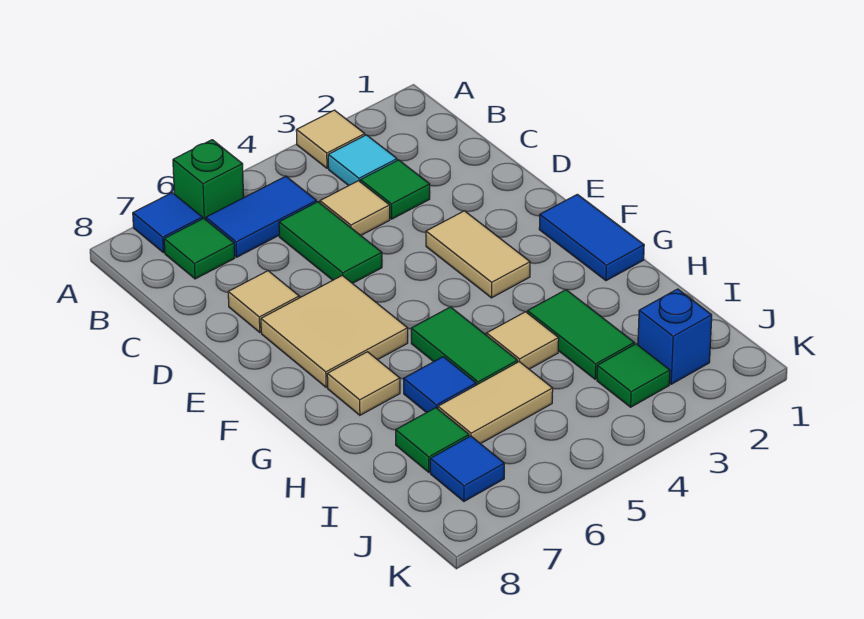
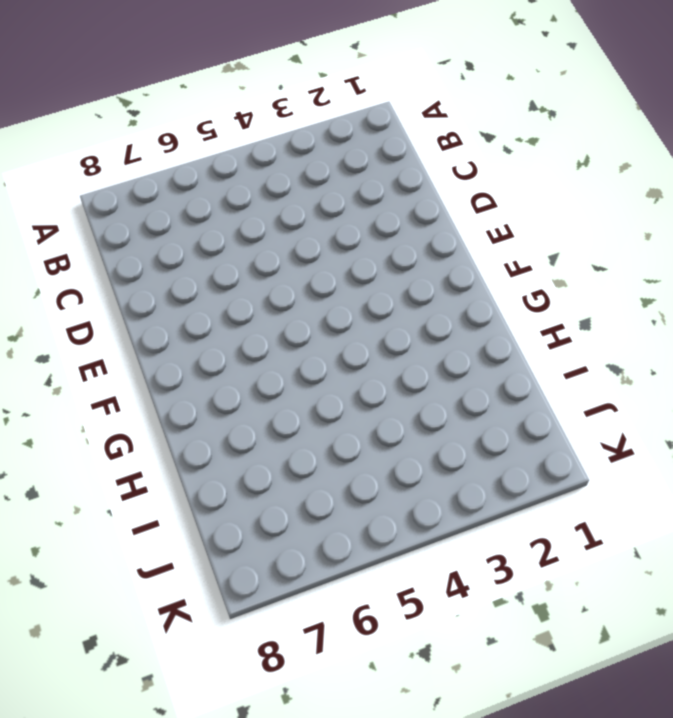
none -> tan tile A3 level 1
none -> green brick A6 level 1
none -> blue tile A7 level 1

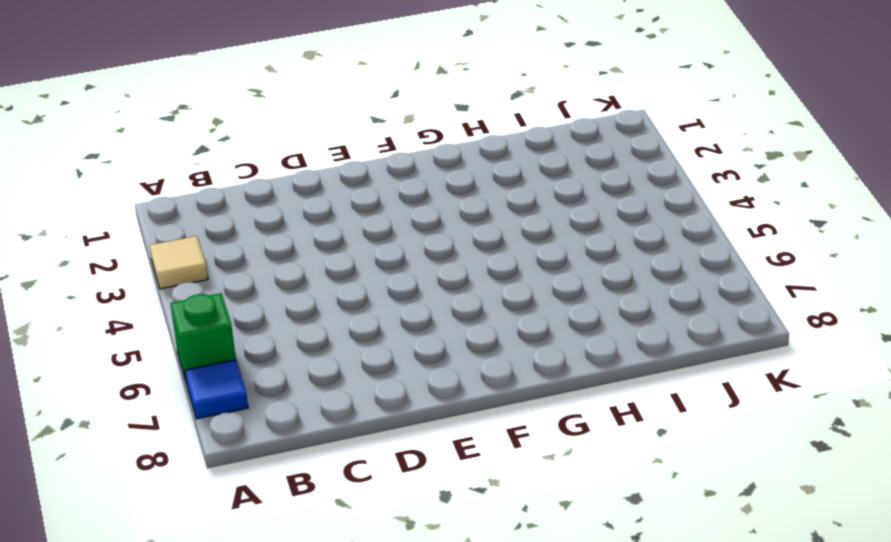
none -> cyan tile B3 level 1
none -> blue tile B5:B6 level 1
none -> green tile B7 level 1

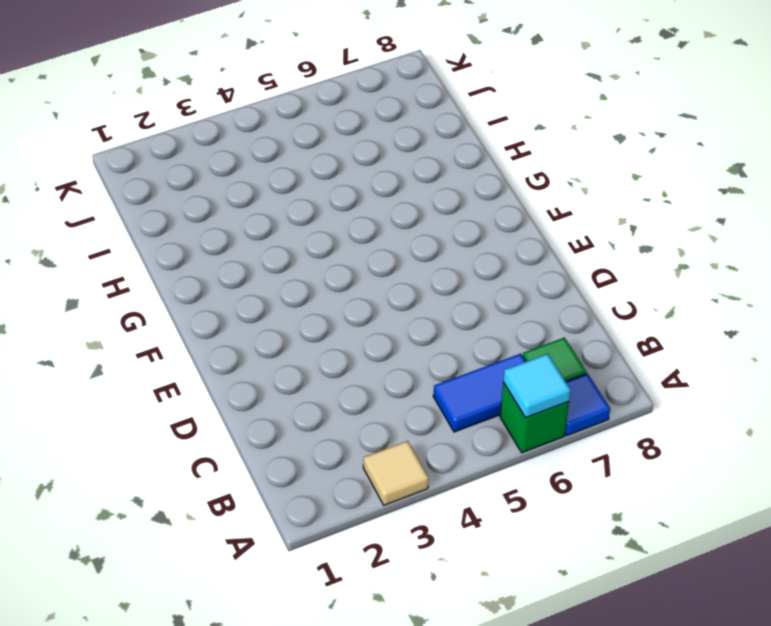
cyan tile A6 level 2 -> cyan tile B3 level 1
none -> green tile C3 level 1
none -> tan tile C4 level 1
none -> green tile C5:D5 level 1

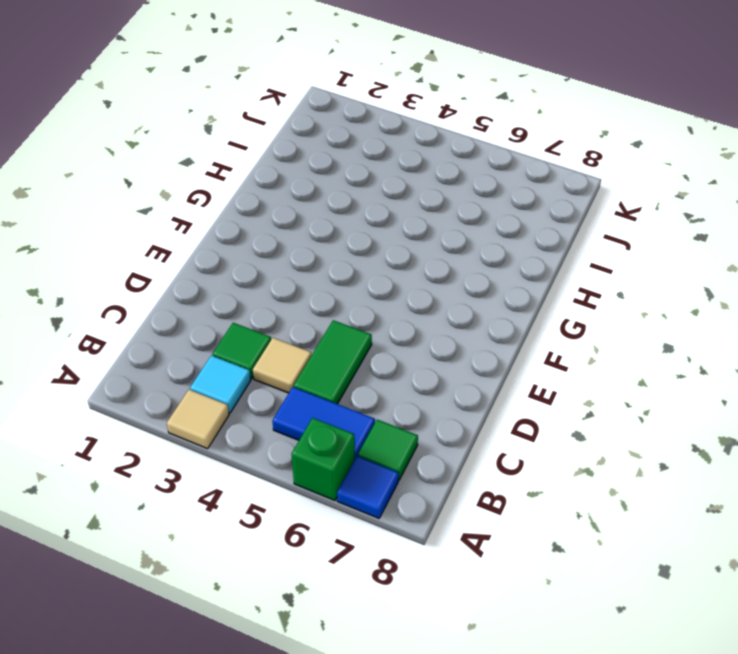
none -> tan tile D7 level 1
none -> tan tile E3:F3 level 1
none -> tan tile E6:F7 level 1

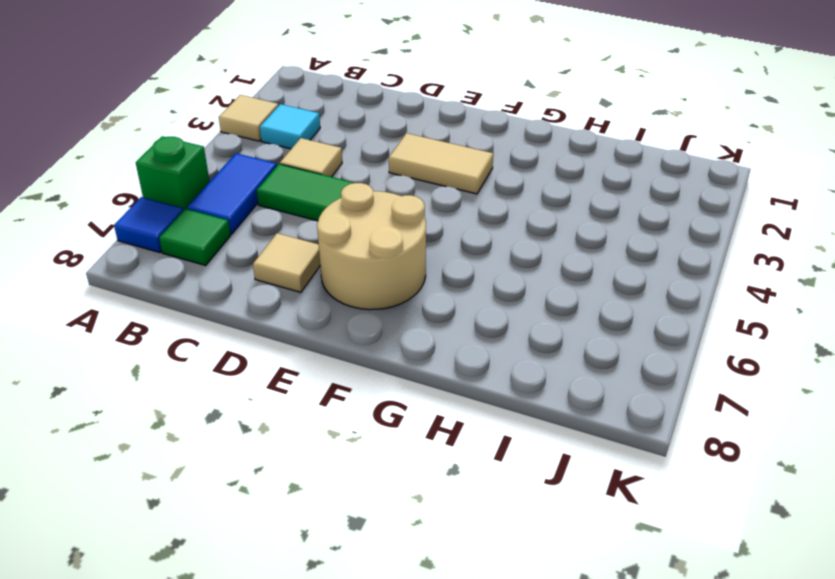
tan round brick E6:F7 level 1 -> tan tile E6:F7 level 1
none -> green tile C3 level 1
none -> blue tile F1:G1 level 1
none -> green tile G5:H5 level 1

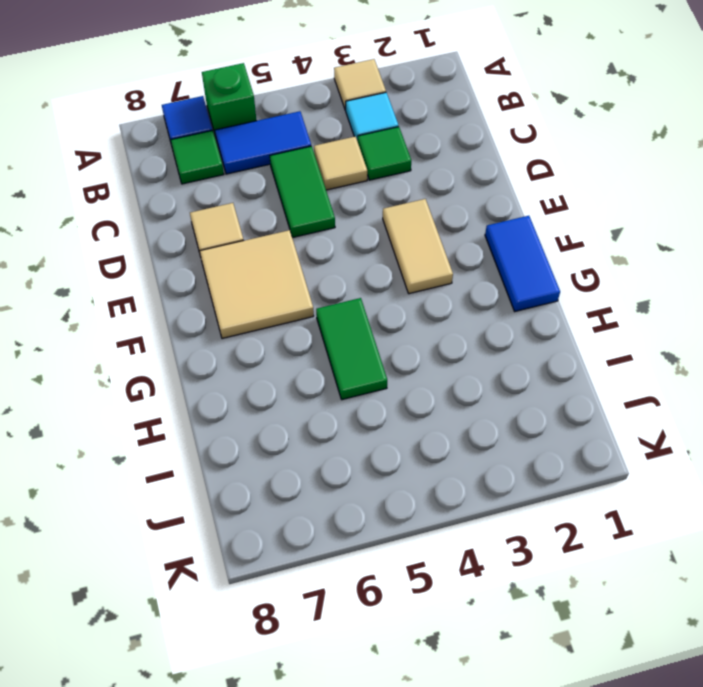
none -> tan tile G7 level 1
none -> green tile H3:I3 level 1
none -> tan tile H4 level 1

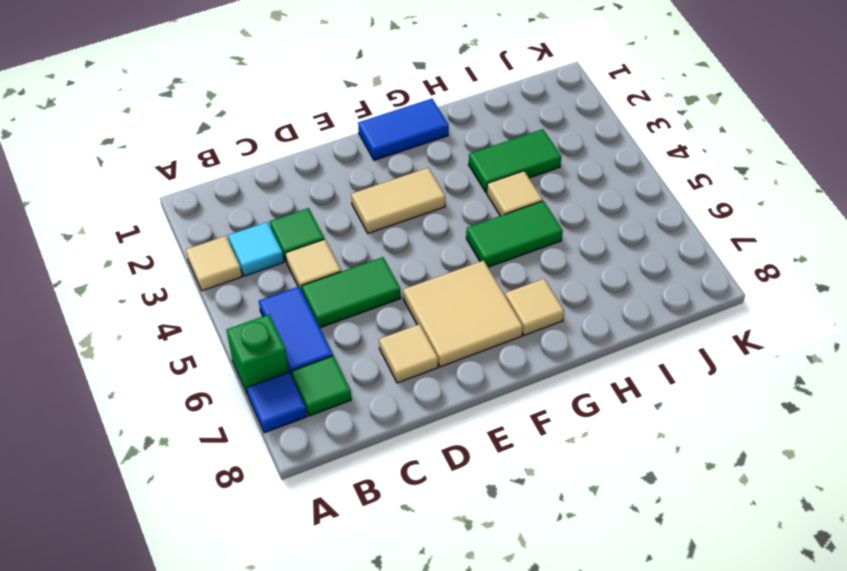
none -> blue tile H6 level 1
none -> tan tile I5:I6 level 1
none -> green tile I7 level 1

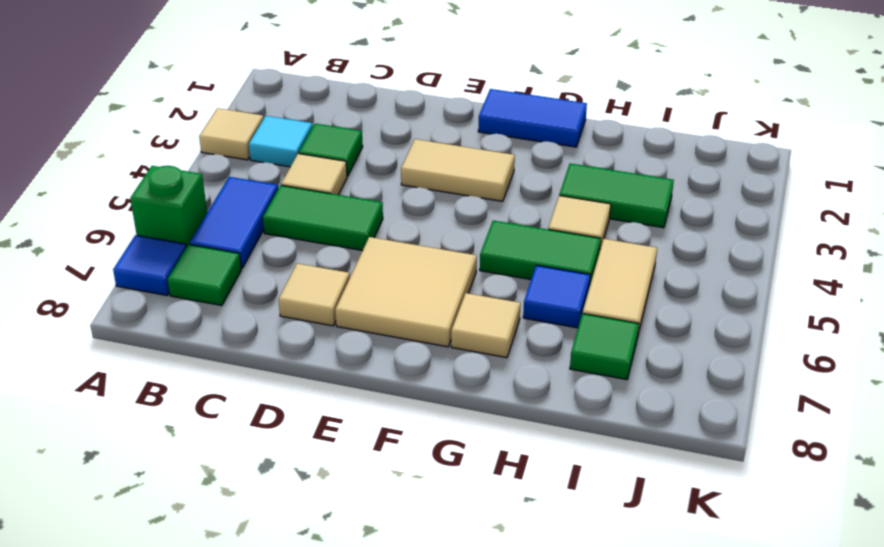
none -> blue brick J2 level 1
none -> green tile J3 level 1
none -> blue tile J7 level 1

